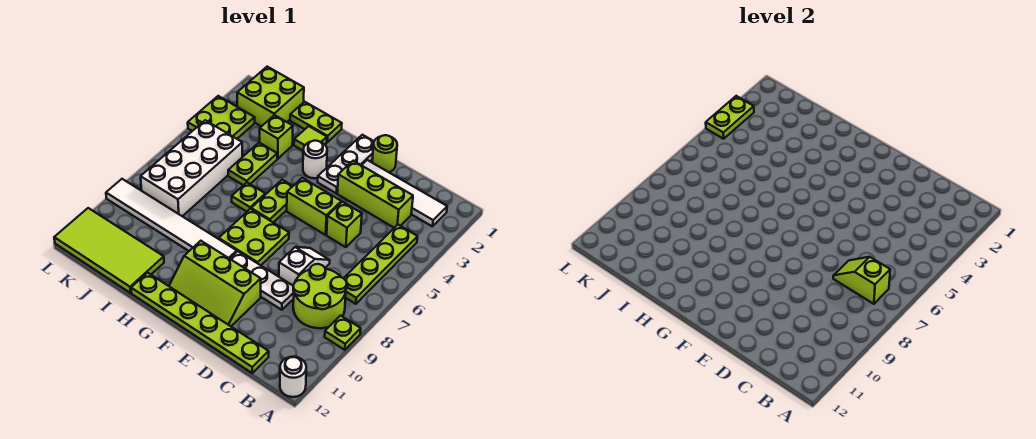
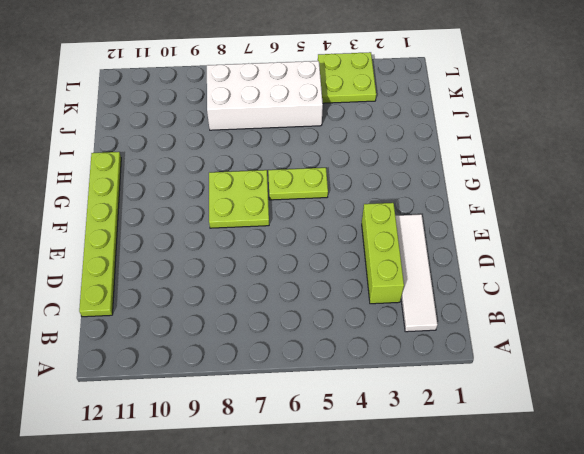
none -> lime plate A9 level 1
none -> white round brick A12 level 1
none -> lime plate B4:B7 level 1

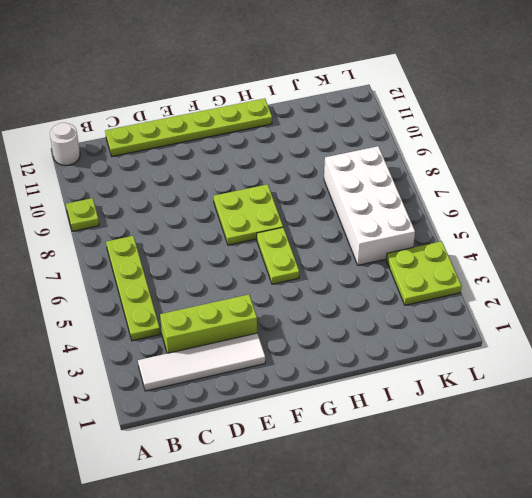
none -> lime round brick B8:C9 level 1
none -> lime brick D5 level 1
none -> white slope D7:D8 level 1 top 8

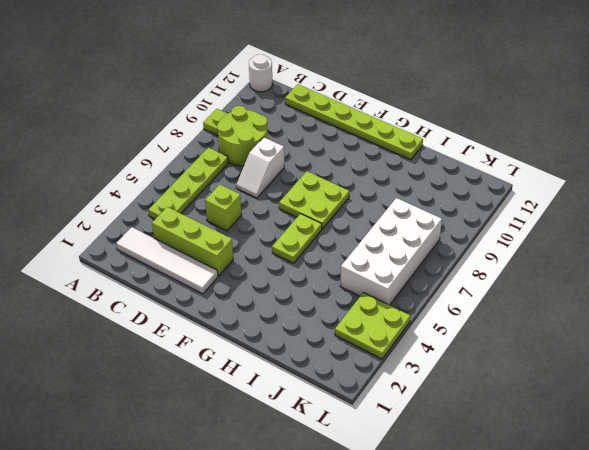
none -> white plate D9:F9 level 1
none -> lime round brick E1 level 1
none -> lime brick E5:F5 level 1

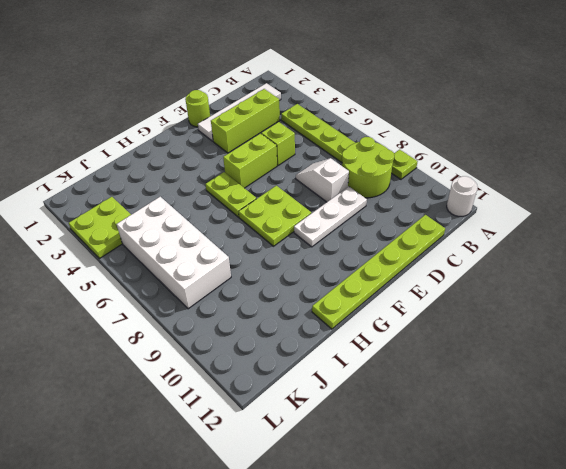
none -> lime slope E10:G11 level 1 top 10
none -> white plate F1:F3 level 1
none -> white round brick G3 level 1

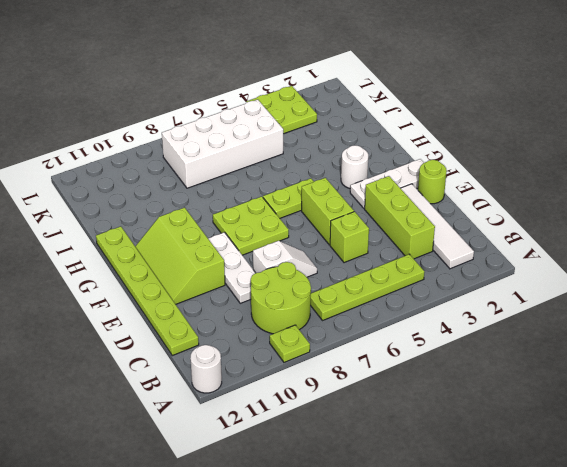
none -> white tile G9:L9 level 1
none -> lime plate H1:I1 level 1
none -> lime tile H2 level 1

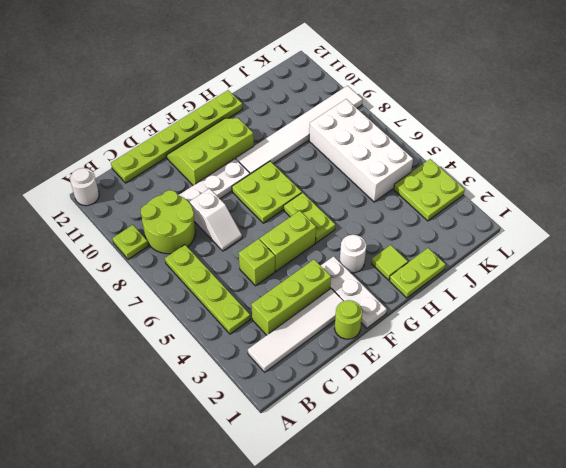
none -> lime plate H6 level 1
none -> lime brick I3 level 1
none -> lime plate I4:I5 level 1

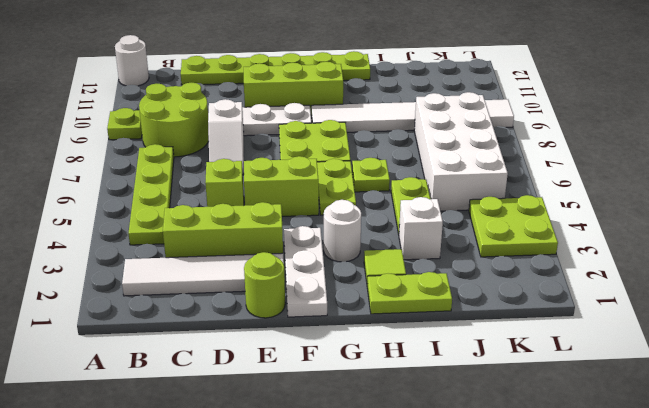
white brick I3 level 1 -> lime brick I3 level 1
none -> lime tile I11:L12 level 1
none -> lime brick J1:K2 level 1
none -> lime slope B7:C7 level 2 top B

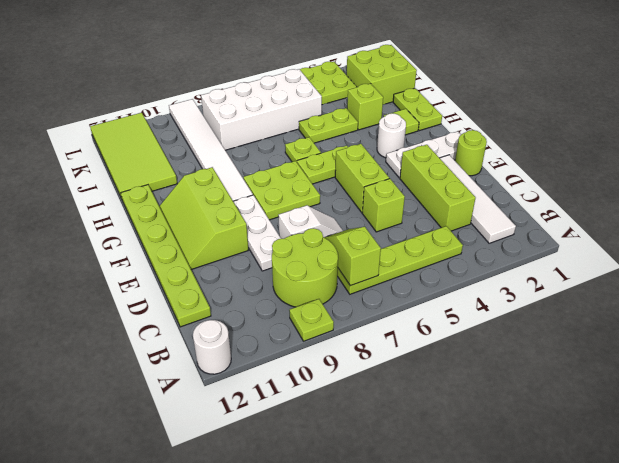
none -> lime plate L3:L4 level 2

